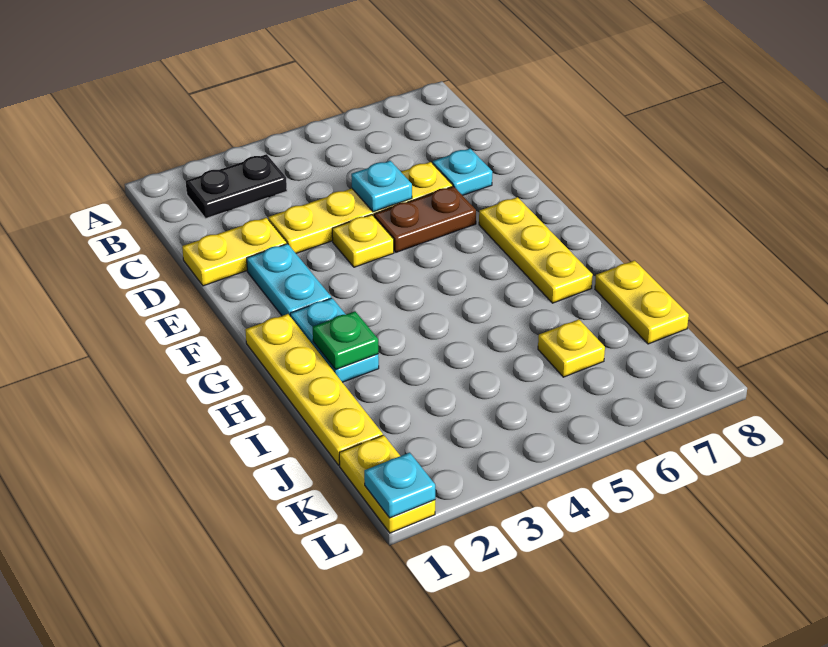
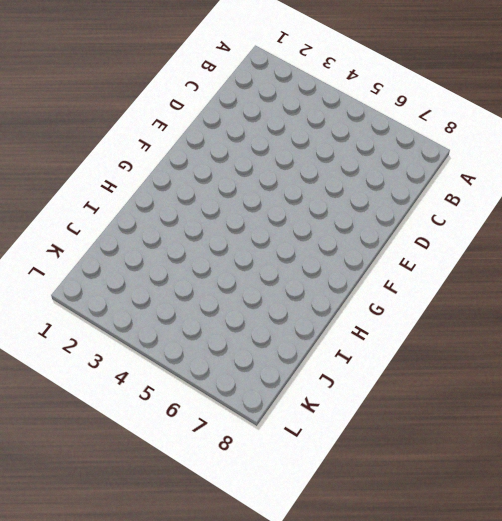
none -> black plate B2:B3 level 1
none -> yellow plate D1:D2 level 1
none -> yellow plate D3:D6 level 1

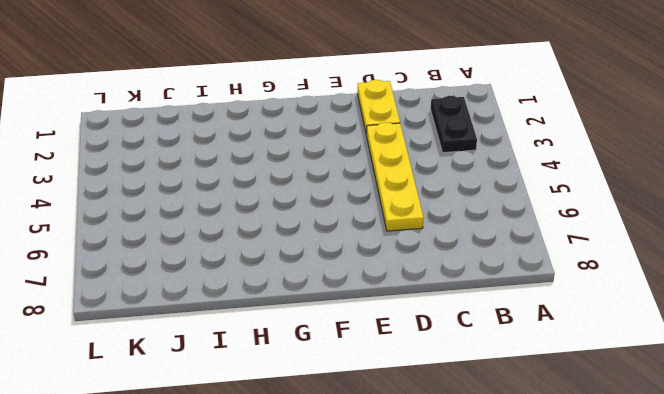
none -> cyan plate D7 level 1
none -> cyan plate E2:F2 level 1
none -> yellow plate E4 level 1

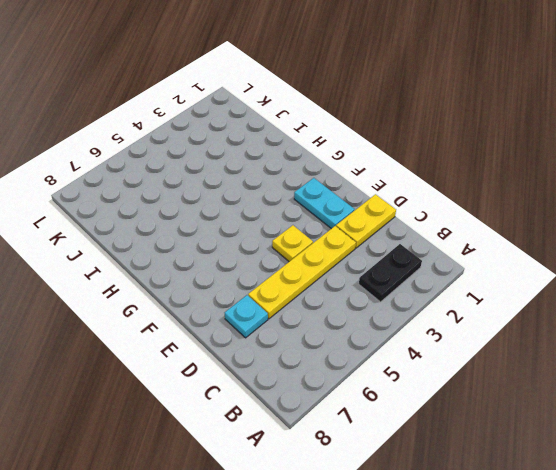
none -> brown plate E5:E6 level 1
none -> yellow plate F7:H7 level 1
none -> yellow plate G1:J1 level 1

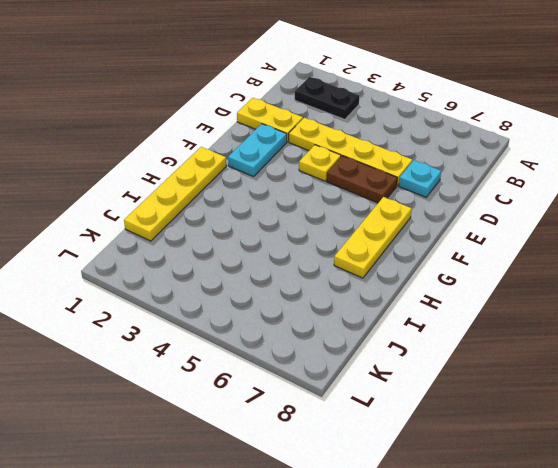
none -> cyan plate G2:H2 level 1
none -> yellow plate I8:J8 level 1
none -> yellow plate J6 level 1

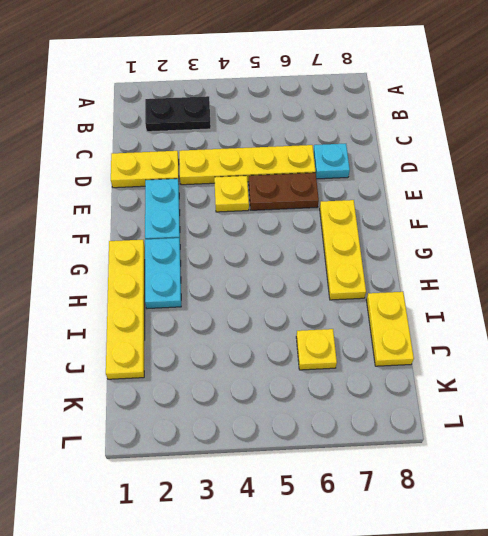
none -> yellow plate K1:L1 level 1
none -> cyan plate D5 level 2
none -> green plate H2 level 2

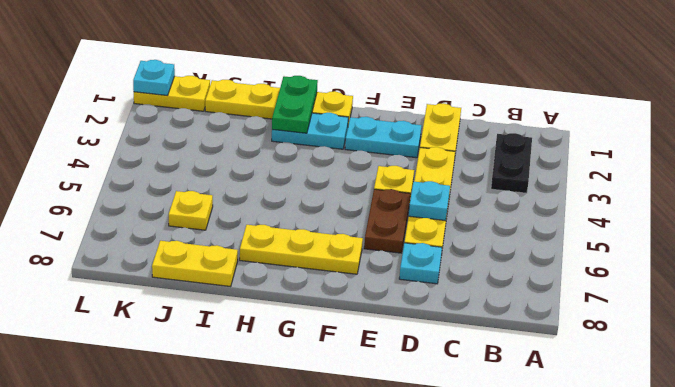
green plate H1:H2 level 2 -> green plate H2 level 2

